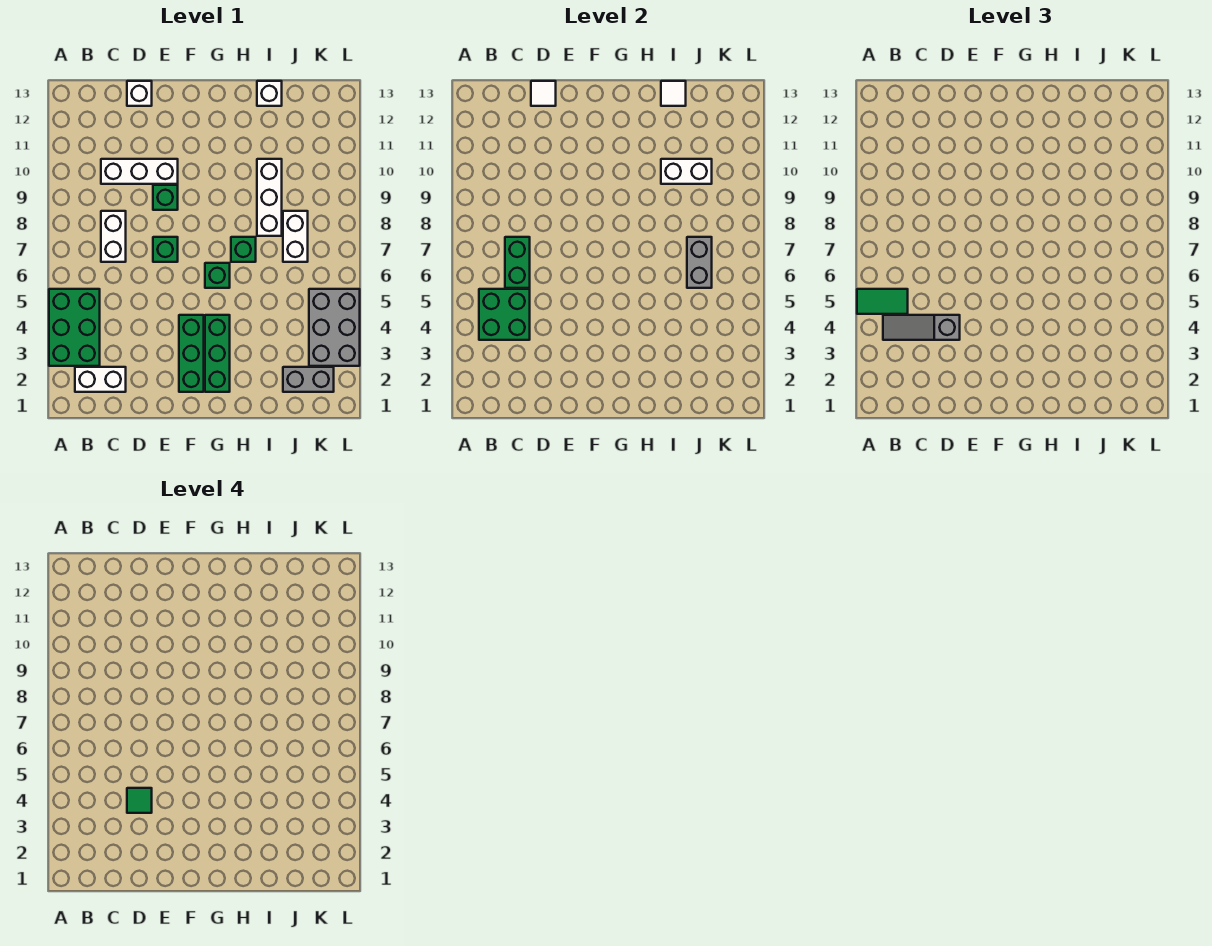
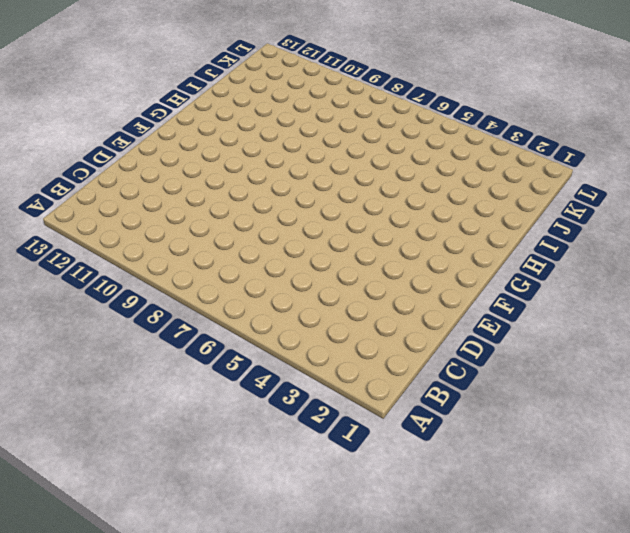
none -> green brick A3:B5 level 1
none -> white brick B2:C2 level 1
none -> white brick C7:C8 level 1

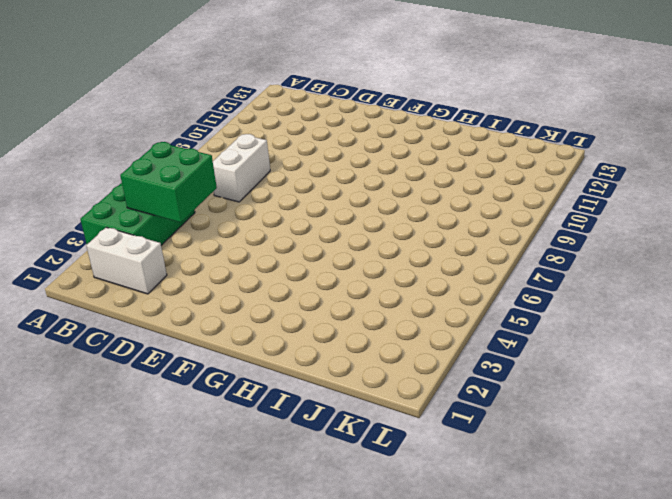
none -> white brick C10:E10 level 1
none -> white brick D13 level 1
none -> green brick E7 level 1

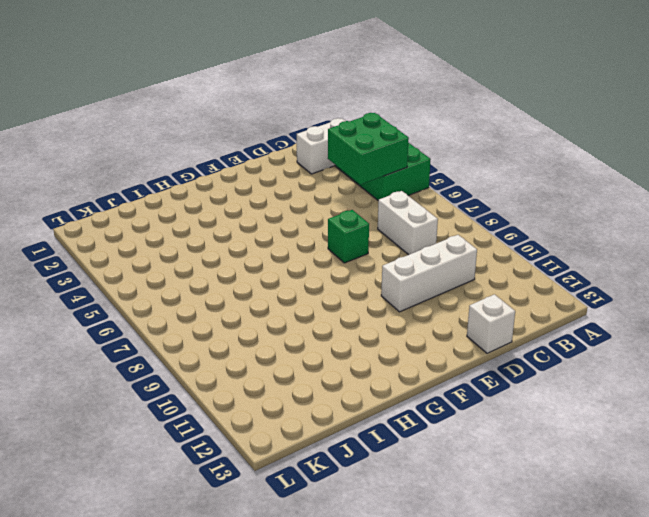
none -> green brick E9 level 1
none -> green brick F2:F4 level 1
none -> green brick G2:G4 level 1

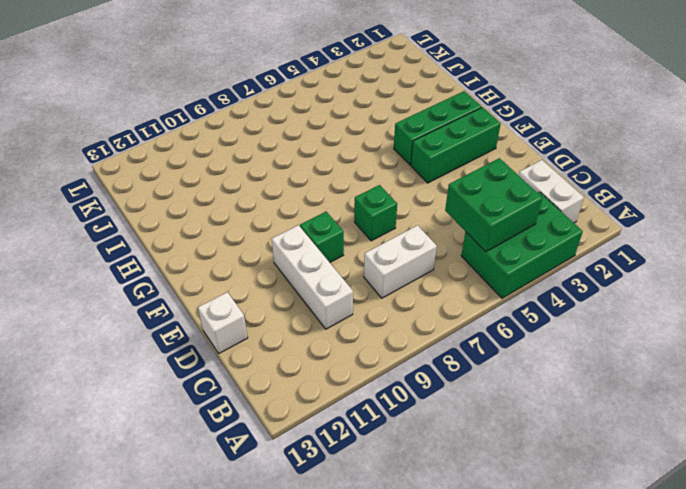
none -> green brick G6 level 1
none -> green brick H7 level 1
none -> white brick I8:I10 level 1

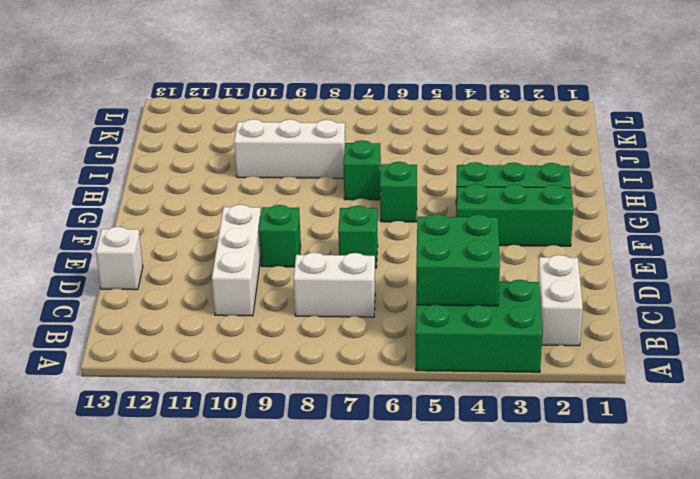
none -> white brick I13 level 1
none -> grey brick J2:K2 level 1
none -> white brick J7:J8 level 1

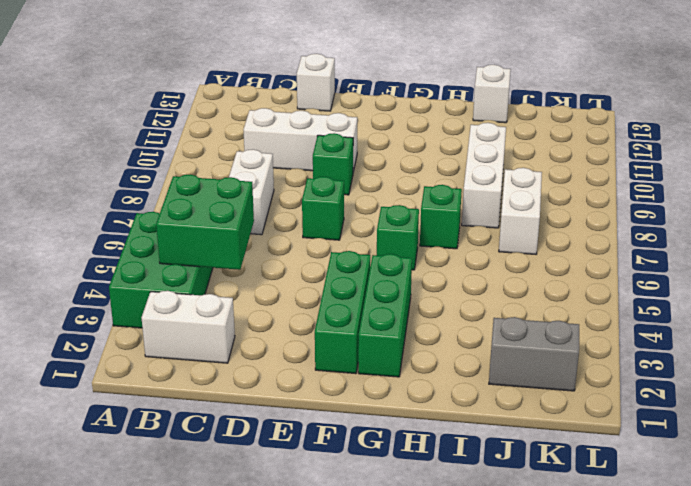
none -> grey brick K3:L5 level 1
none -> green brick C6:C7 level 2
none -> white tile D13 level 2

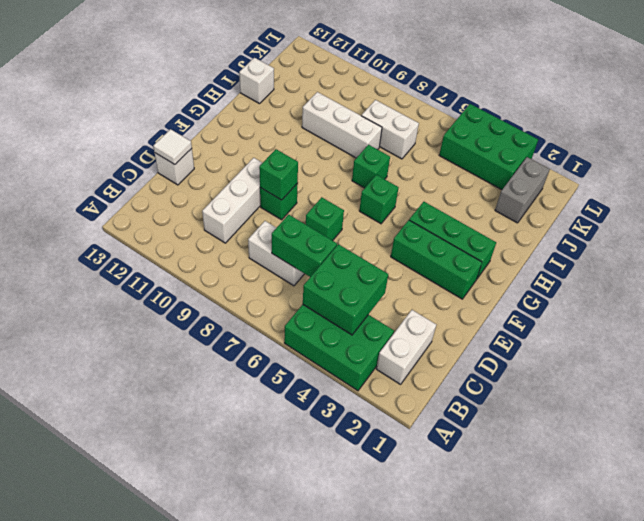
green brick E9 level 2 -> none
green brick K3:L5 level 1 -> grey brick K3:L5 level 1
none -> white brick I10:J10 level 2
none -> white tile I13 level 2
none -> grey brick J6:J7 level 2

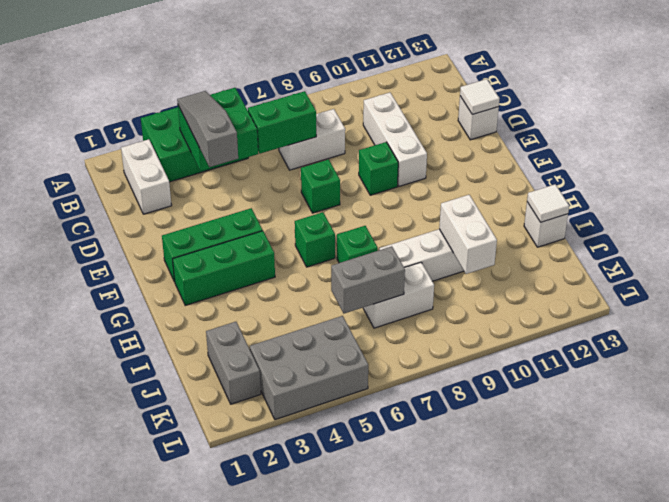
none -> green tile A5:B5 level 3
none -> green tile D4 level 4

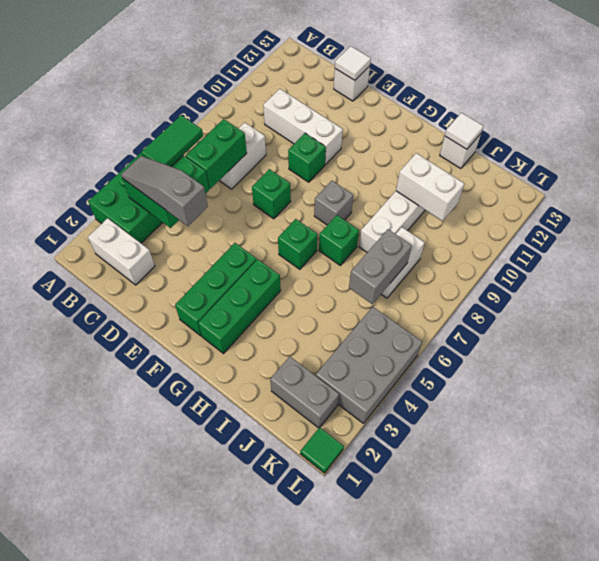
green tile B5:B6 level 3 -> green tile A5:B5 level 3
grey brick G8 level 1 -> none
green tile L1 level 1 -> green tile D4 level 4

